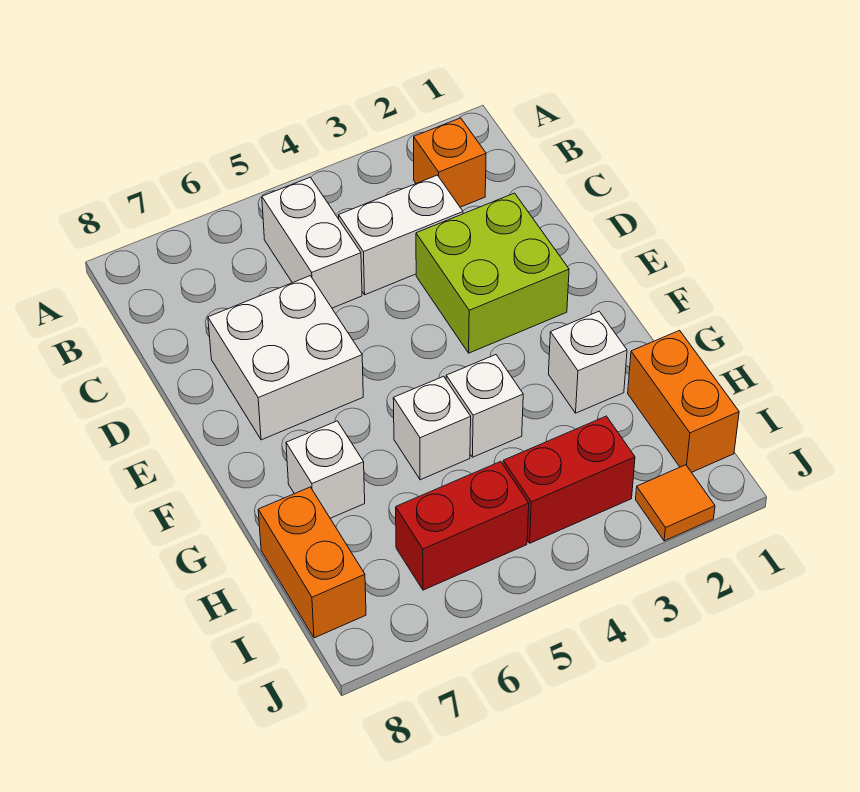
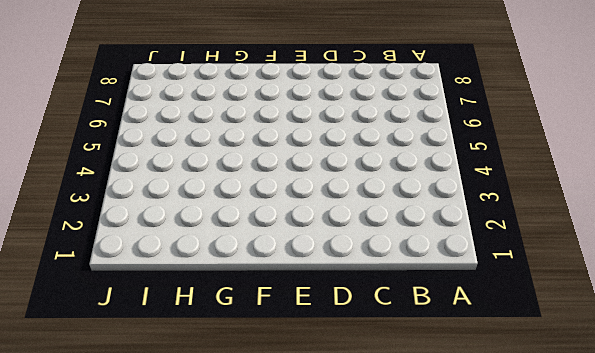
none -> orange brick B2 level 1
none -> white brick B5:C5 level 1
none -> white brick C3:C4 level 1

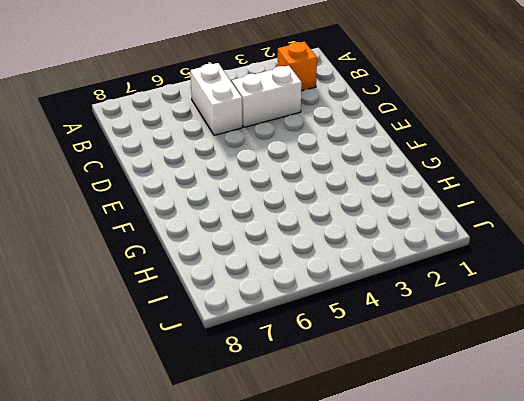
none -> lime brick D2:E3 level 1
none -> white brick D6:E7 level 1
none -> white brick G2 level 1

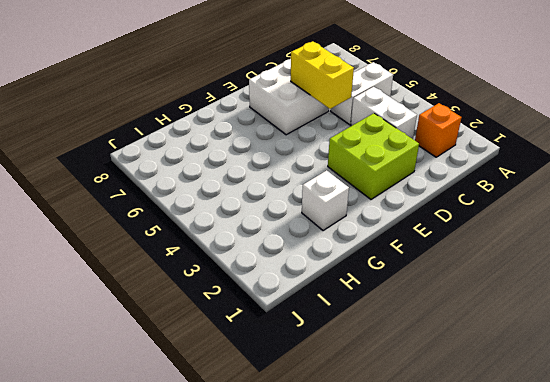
yellow brick D5:D6 level 2 -> none
none -> white brick G4 level 1
none -> white brick G5 level 1
none -> white brick G7 level 1

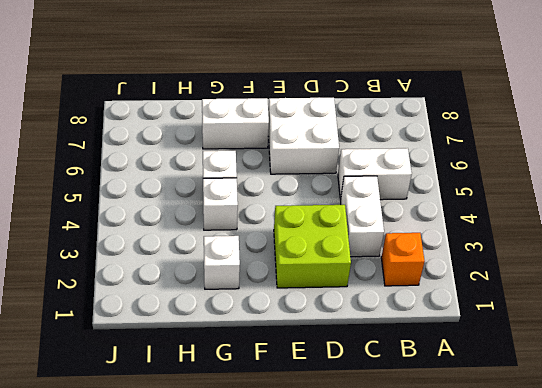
white brick F7:G7 level 1 -> white brick G7 level 1
none -> orange brick H1:I1 level 1
none -> orange brick H8:I8 level 1
none -> red brick I3:I4 level 1

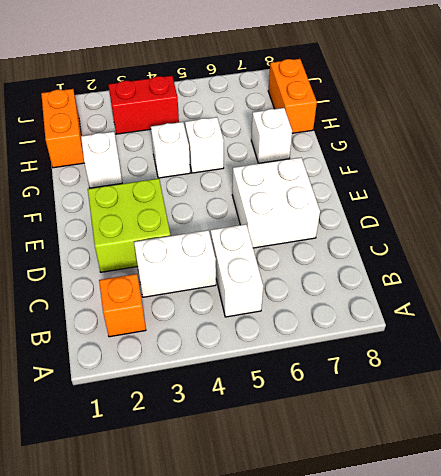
none -> red brick I5:I6 level 1
none -> orange tile J2 level 1

